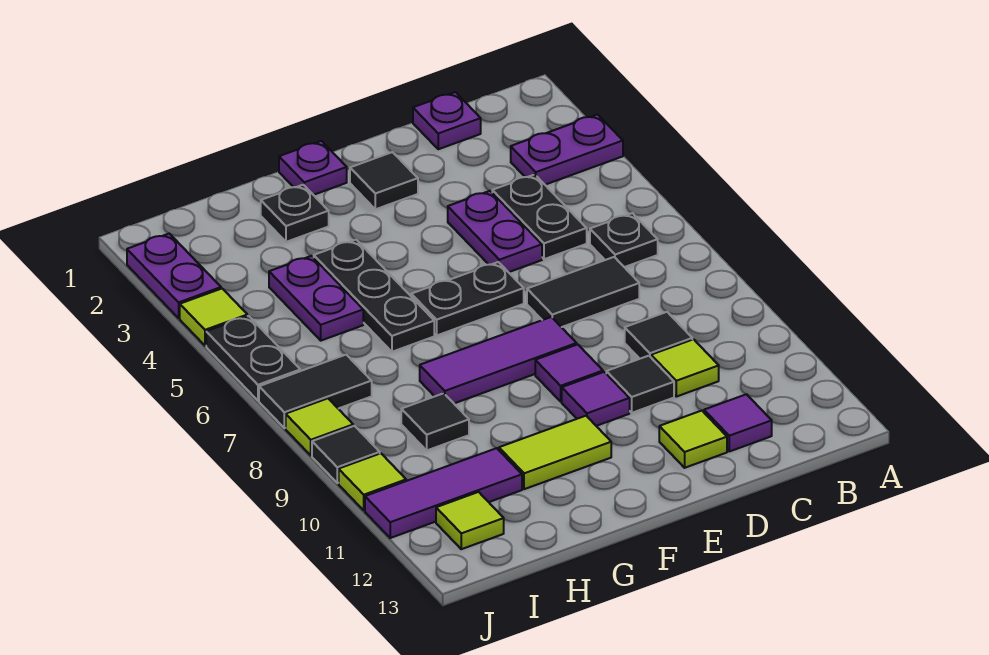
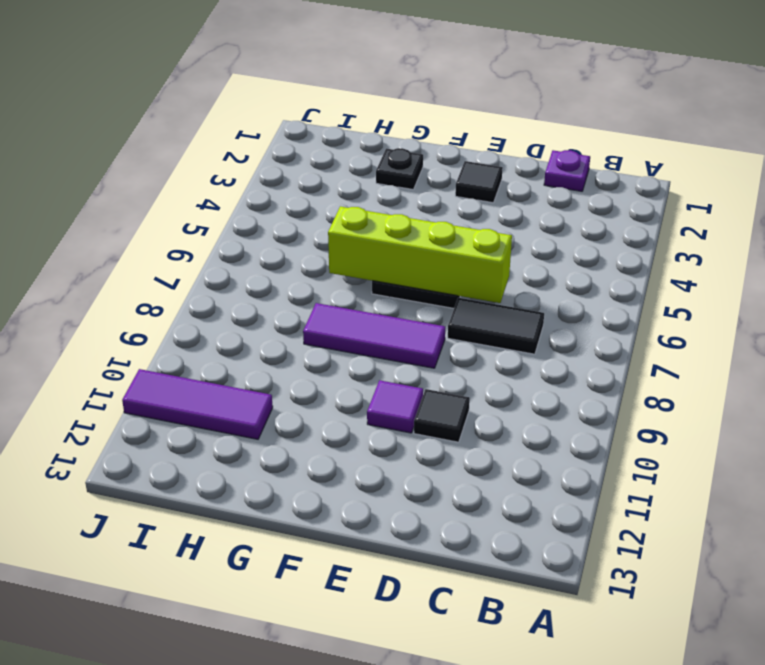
lime brick D6:G6 level 2 -> none
none -> purple plate A3:B3 level 1
none -> black plate B6 level 1
none -> black plate C4:C5 level 1
none -> black tile C9 level 1

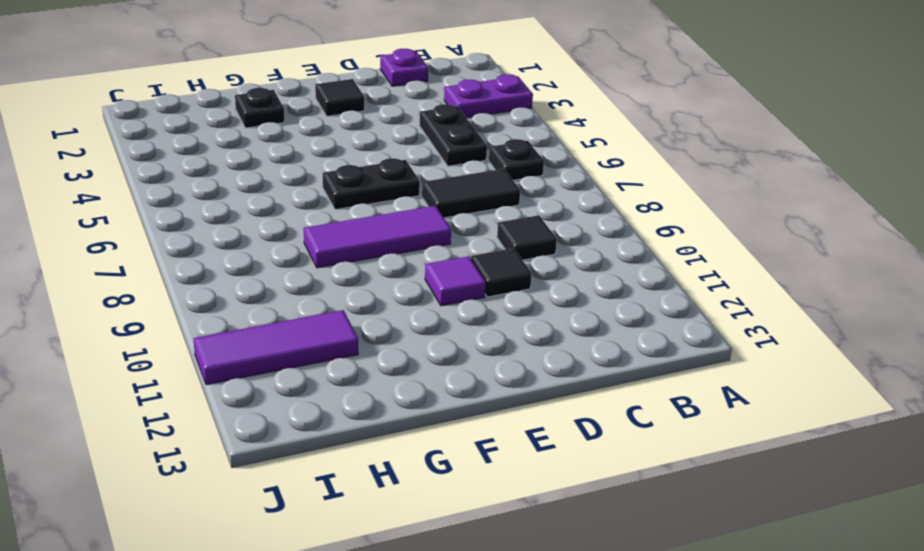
none -> lime tile C10 level 1
none -> purple tile C12 level 1
none -> purple plate D4:D5 level 1
none -> lime tile D12 level 1

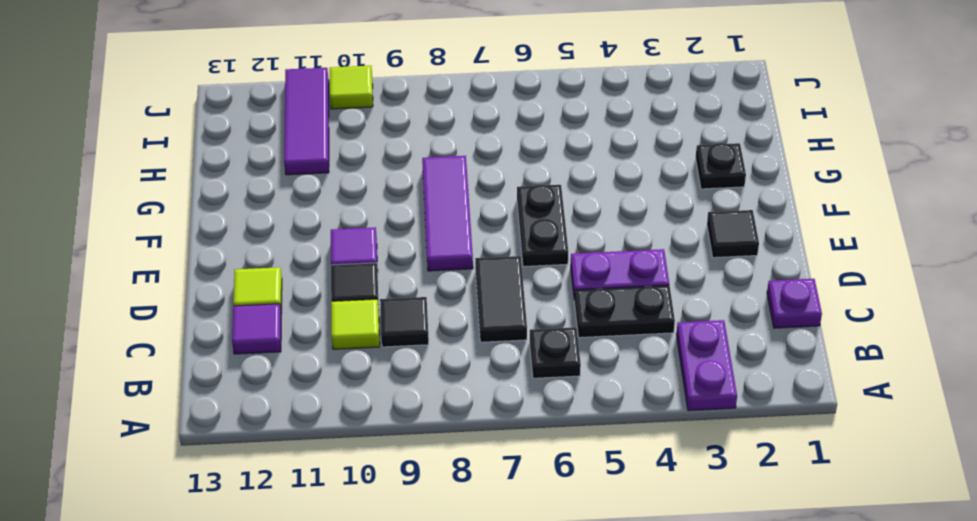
none -> purple tile E9 level 1
none -> purple plate F1 level 1
none -> lime tile F11:G11 level 1
none -> black plate G4:G6 level 1

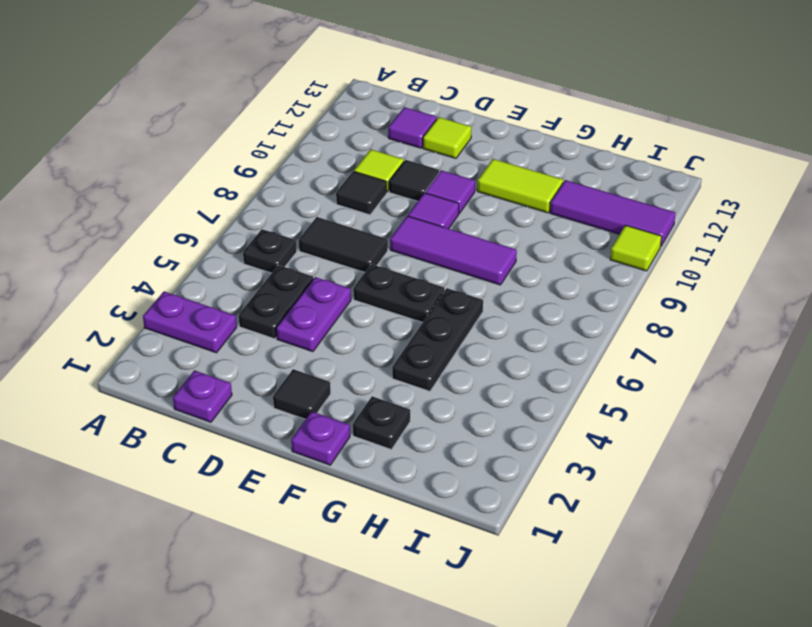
none -> purple plate H4:H5 level 1
none -> black tile H9 level 1
none -> black tile I7:J7 level 1
none -> lime tile I12 level 1

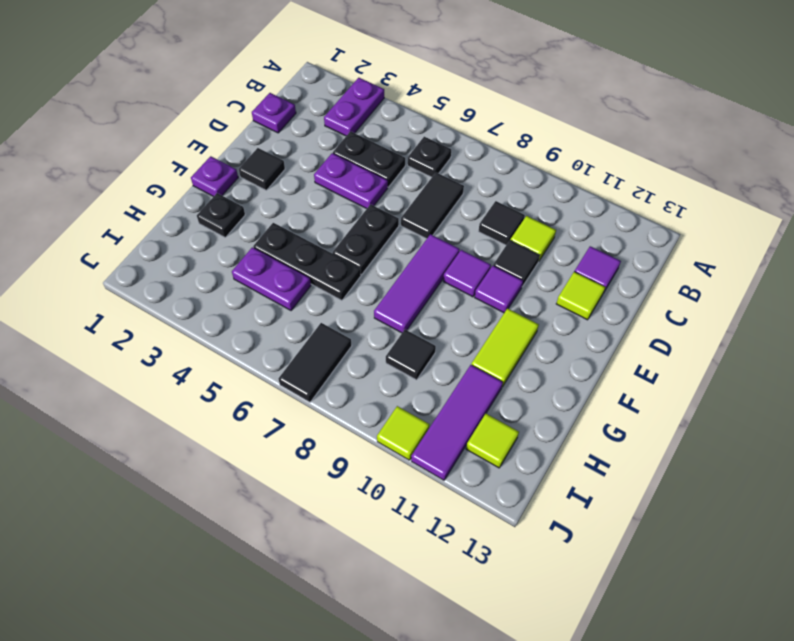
none -> purple plate J2:J3 level 1
none -> lime tile J4 level 1
none -> black plate J5:J6 level 1
none -> lime tile J8 level 1

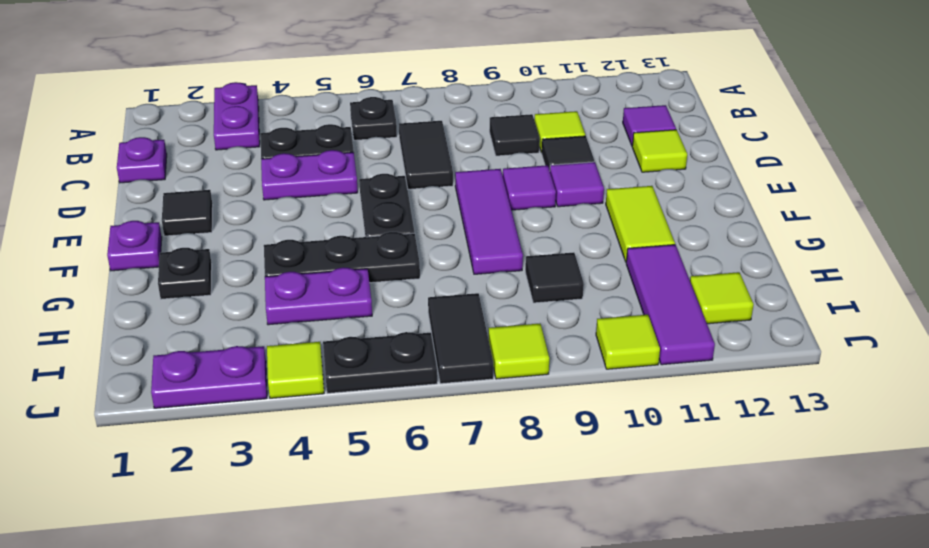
none -> black tile J9 level 1

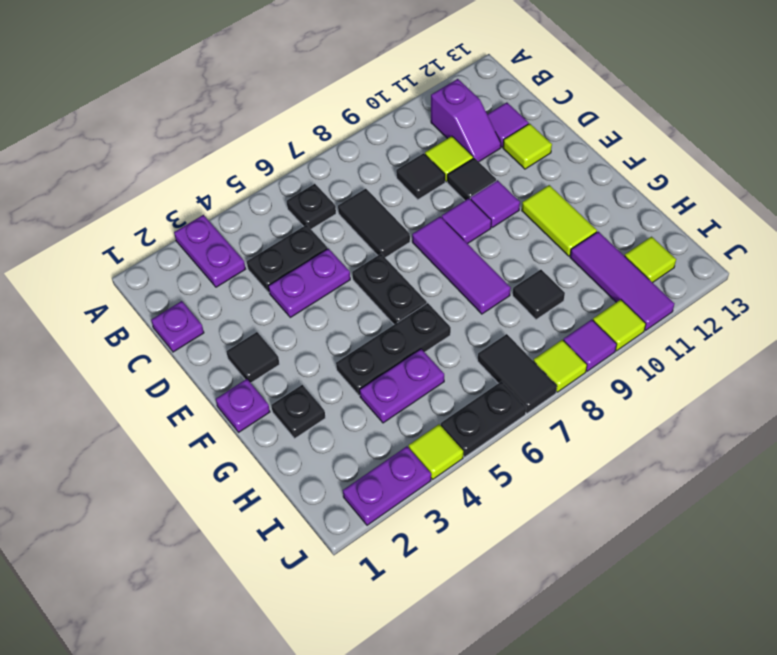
purple slope B11:C11 level 1 top B -> none
purple tile J9 level 1 -> black tile J9 level 1

